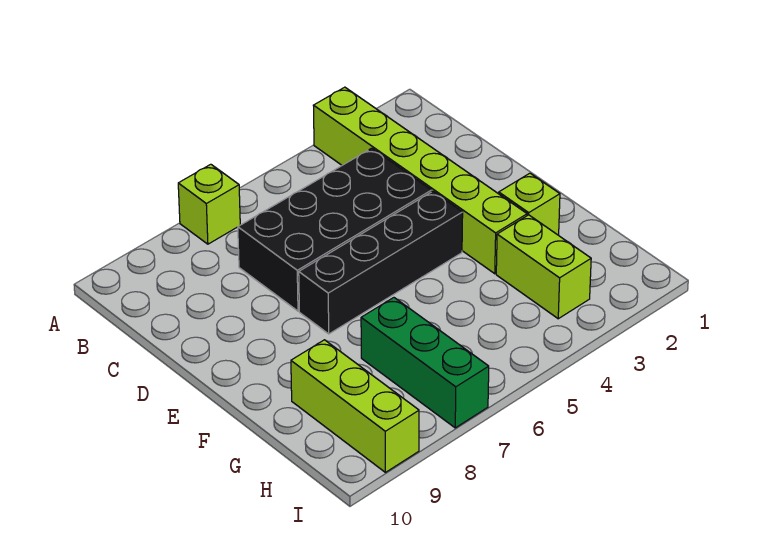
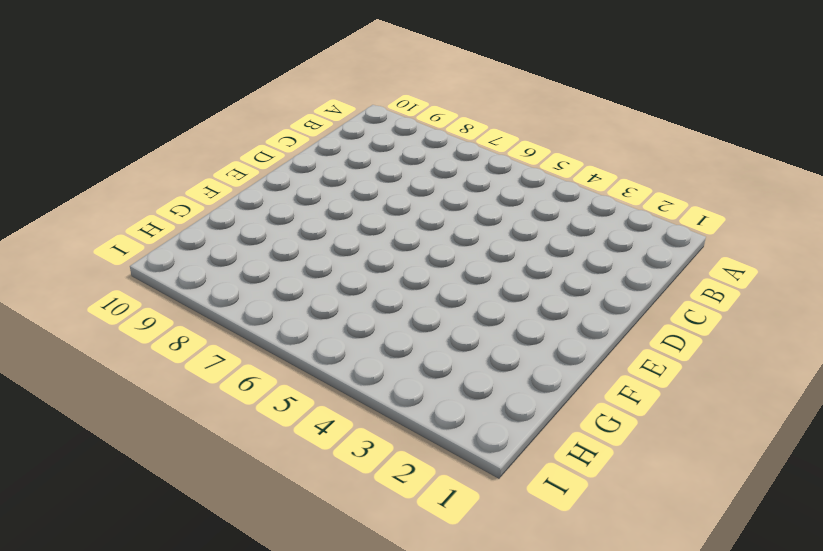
none -> lime brick A3:F3 level 1
none -> lime brick A7 level 1

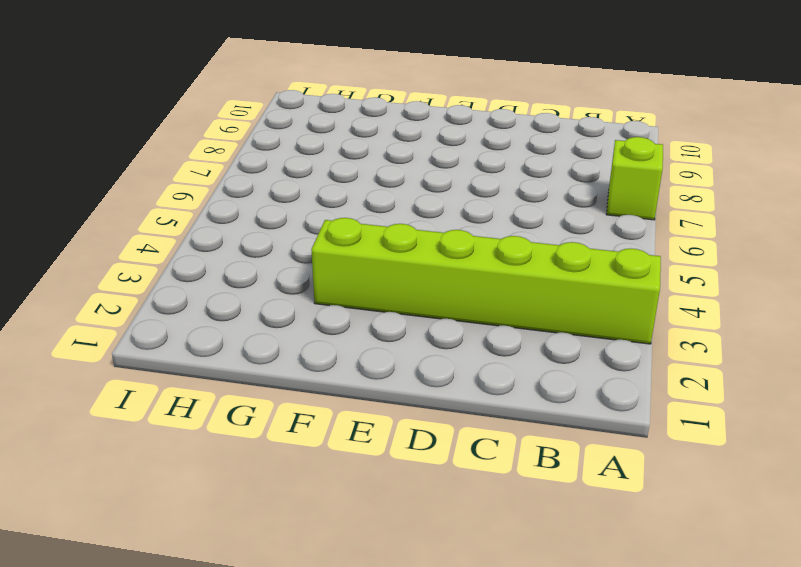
none -> black brick C4:D7 level 1
none -> black brick E4:E7 level 1

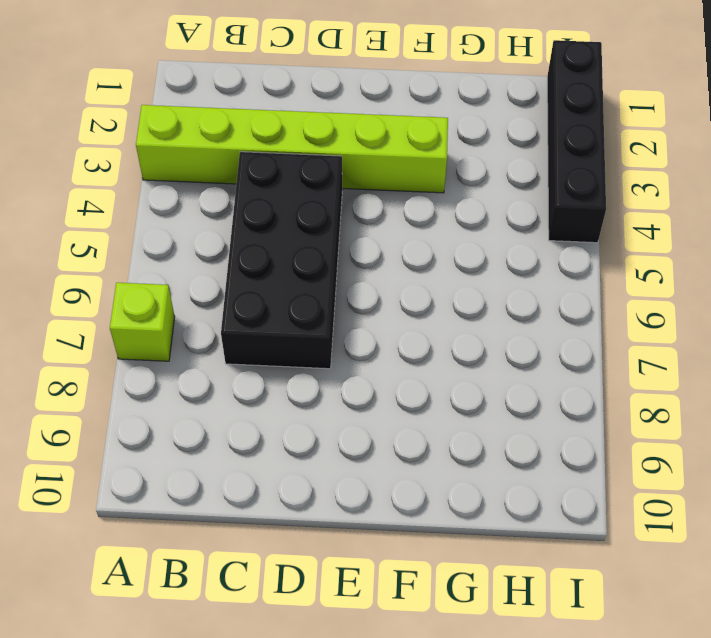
black brick I1:I4 level 1 -> black brick E4:E7 level 1
none -> lime brick F2 level 1
none -> lime brick G3:H3 level 1

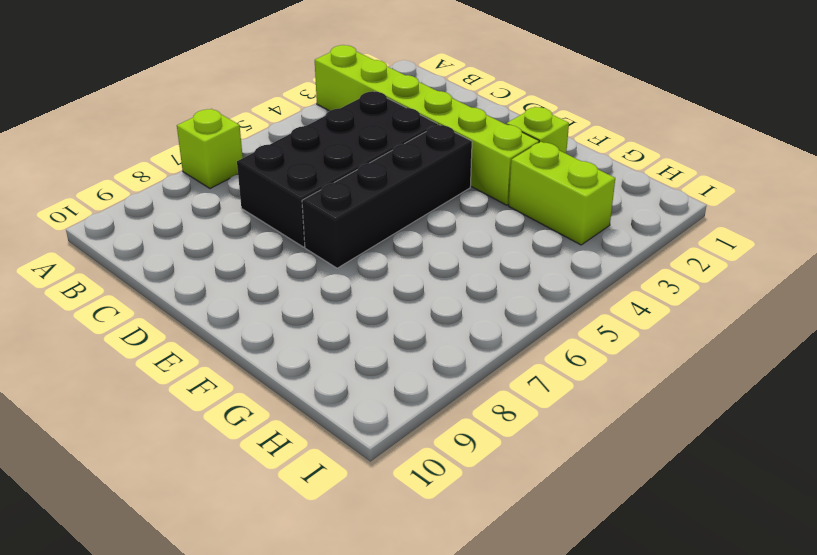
none -> green brick G7:I7 level 1
none -> lime brick G9:I9 level 1

